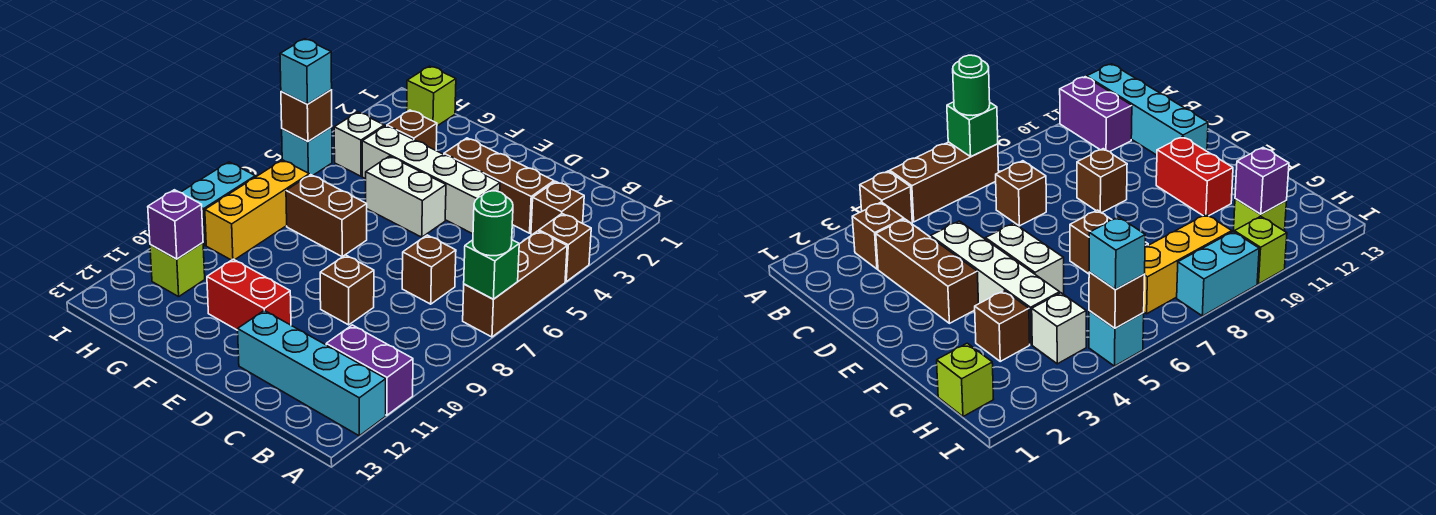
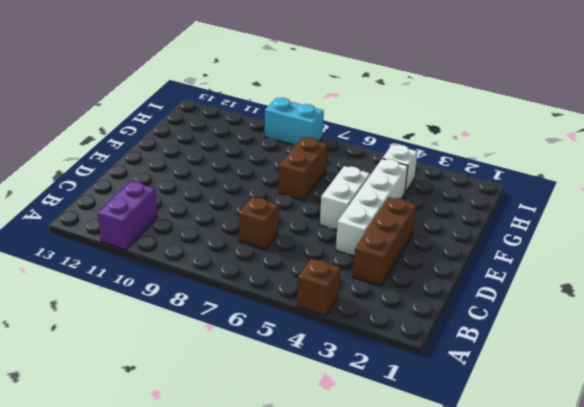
none -> brown brick A5:A7 level 1
none -> cyan brick A12:D12 level 1
none -> brown brick B3 level 1

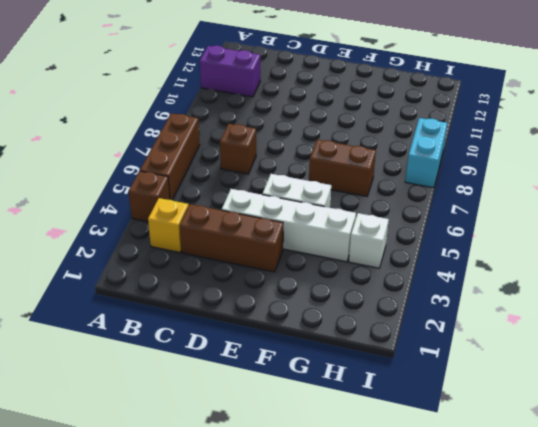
yellow brick B3 level 1 -> brown brick B3 level 1
none -> cyan brick A12:D12 level 1
none -> brown brick D9 level 1
none -> red brick E11:F11 level 1

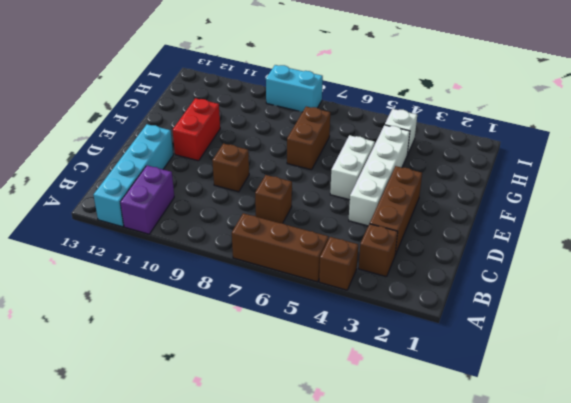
none -> brown brick G3 level 1
none -> lime brick H1 level 1
none -> yellow brick H7:H9 level 1

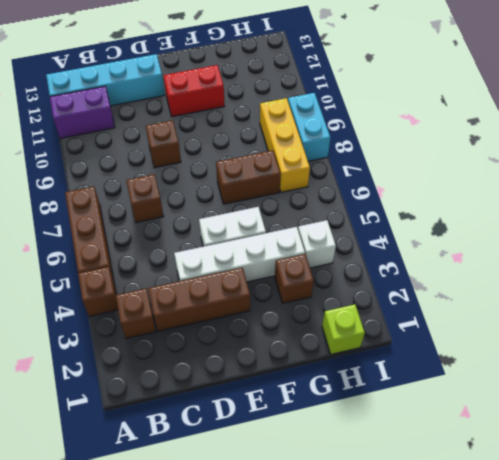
none -> lime brick H11 level 1
none -> cyan brick I5 level 1
none -> lime brick I10 level 1

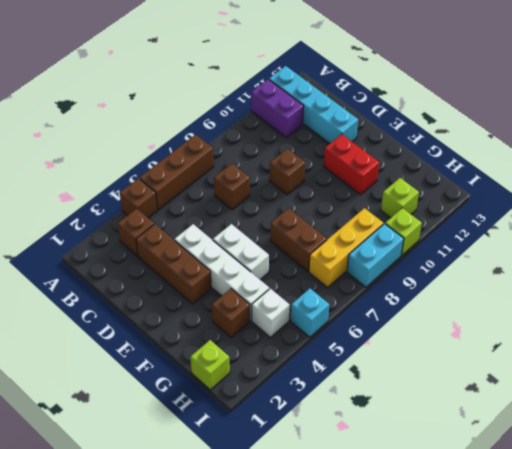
none -> green brick A7 level 2
none -> purple brick H11 level 2
none -> brown brick I5 level 2

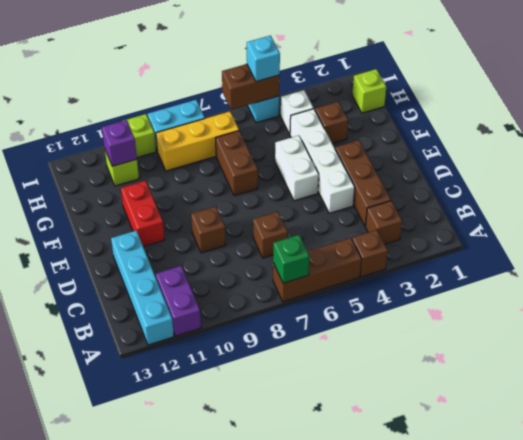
brown brick I5:I6 level 2 -> brown brick I5 level 2
none -> green round brick A7 level 3

